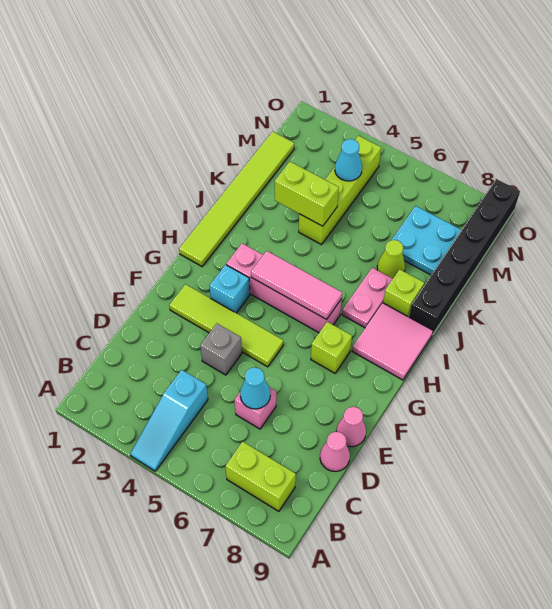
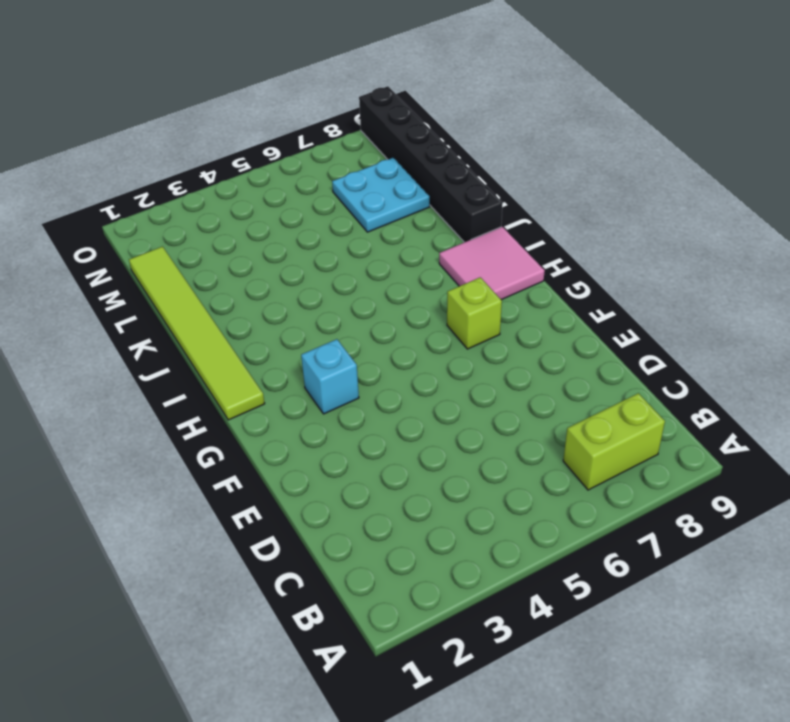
none -> cyan slope A4:C4 level 1 top C
none -> pink brick D6 level 1
none -> pink cone D9 level 1

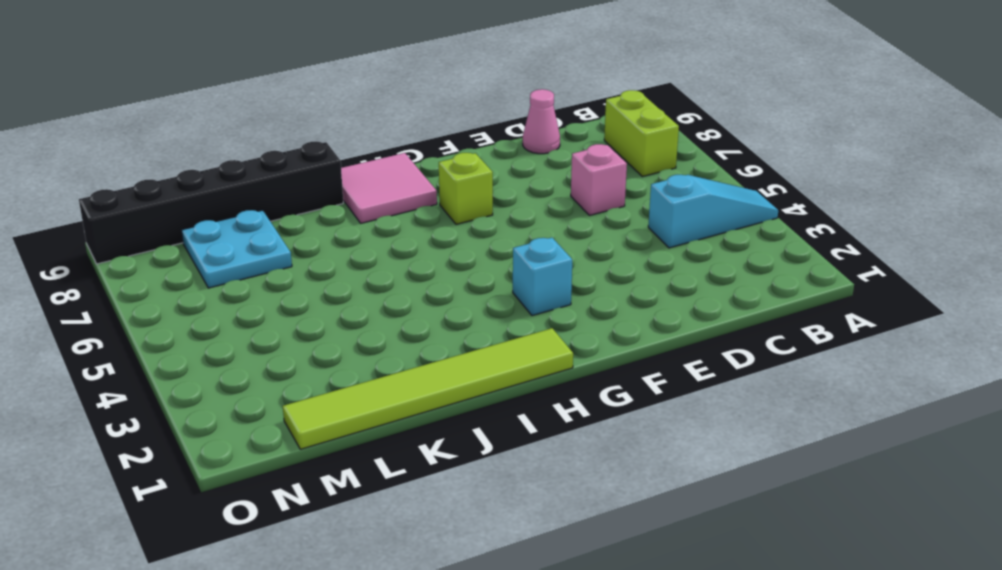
none -> grey brick E4 level 1
none -> pink cone E9 level 1
none -> lime tile F2:F5 level 1

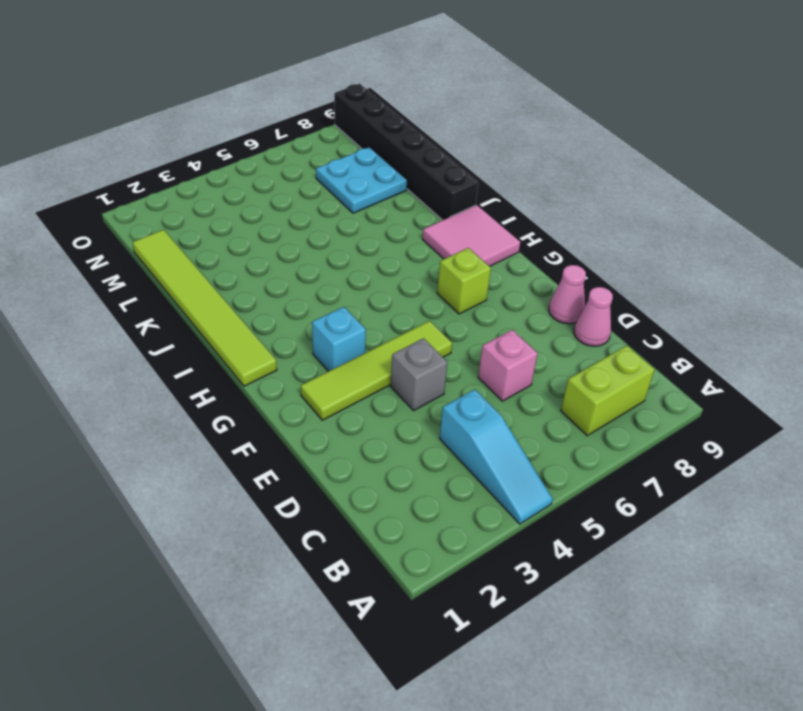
none -> pink brick H3:H6 level 1
none -> pink plate I7:J7 level 1
none -> lime brick J8 level 1

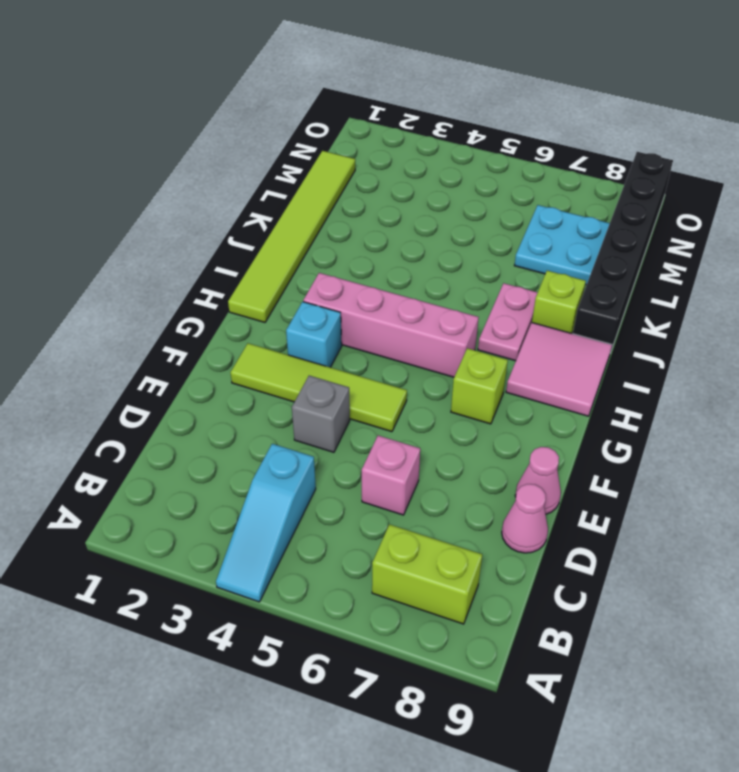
none -> lime brick K4:N4 level 1
none -> lime cone K7 level 1
none -> cyan cone D6 level 2

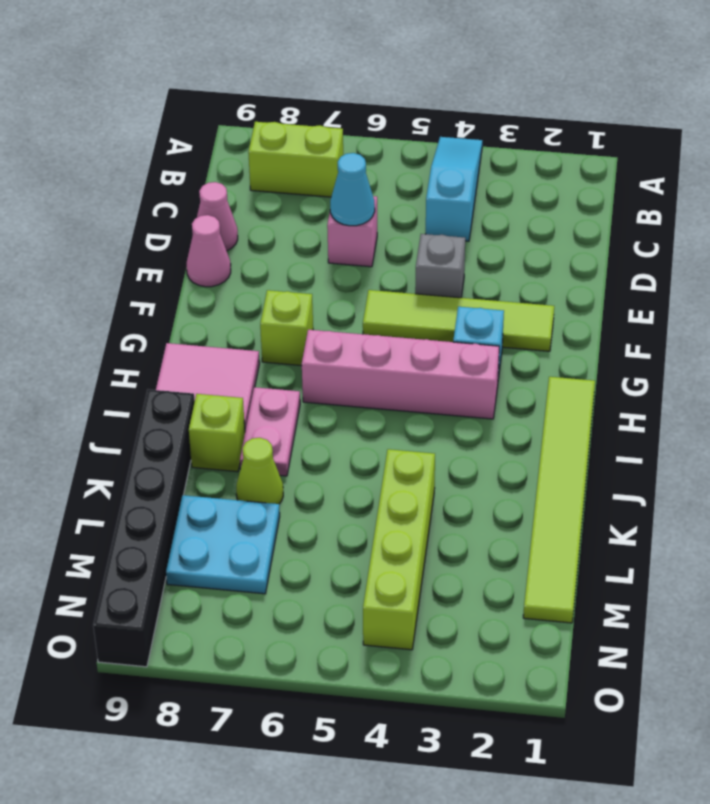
none -> pink tile H4:H6 level 2
none -> lime brick K3:K4 level 2
none -> cyan cone M4 level 2

